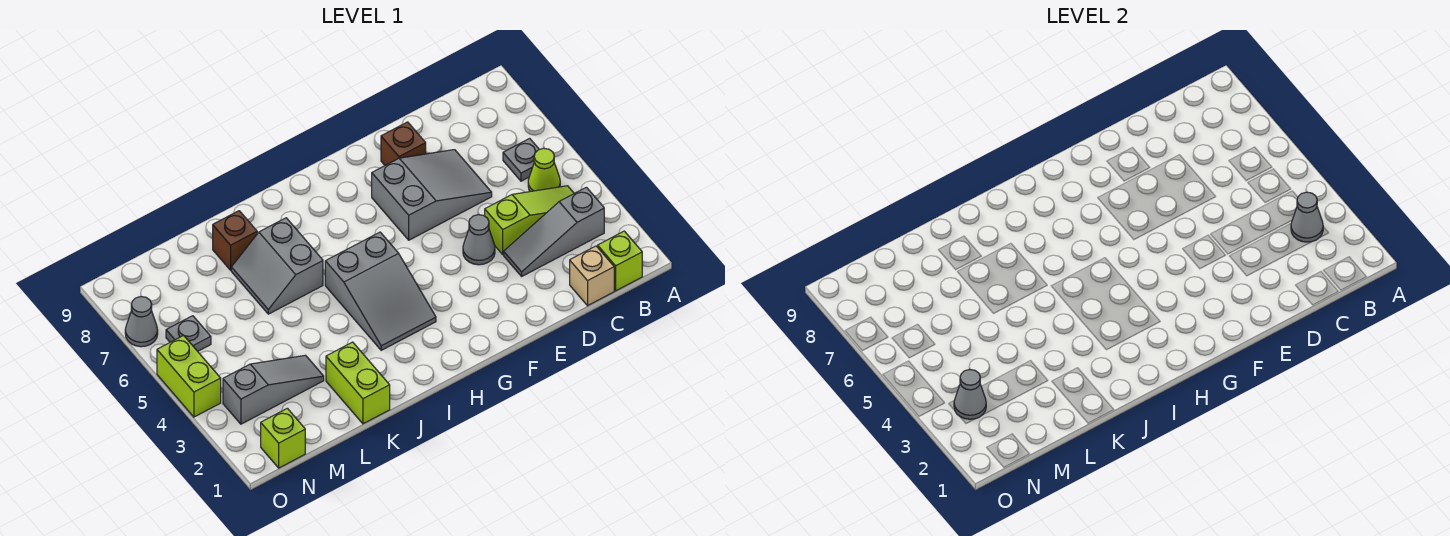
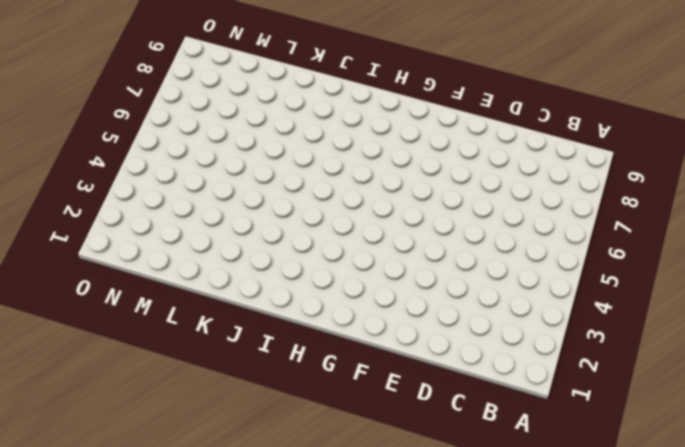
none -> lime brick B1 level 1
none -> grey slope B3:D3 level 1 top B
none -> lime slope B4:D4 level 1 top D

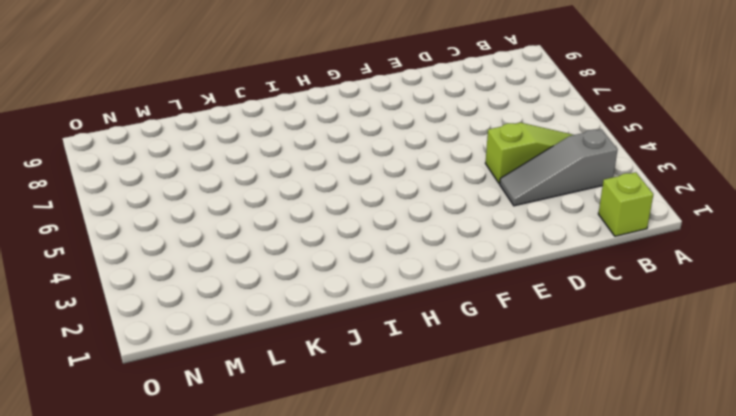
none -> lime cone B5 level 1
none -> grey plate B6 level 1
none -> tan brick C1 level 1

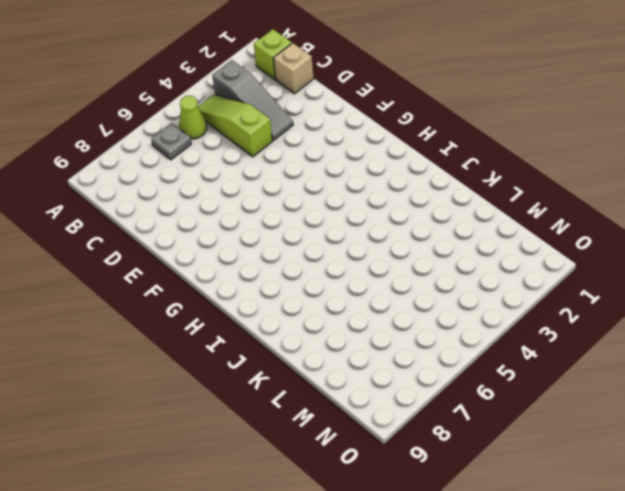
none -> grey slope D6:F7 level 1 top F
none -> grey cone E4 level 1
none -> brown brick E8 level 1

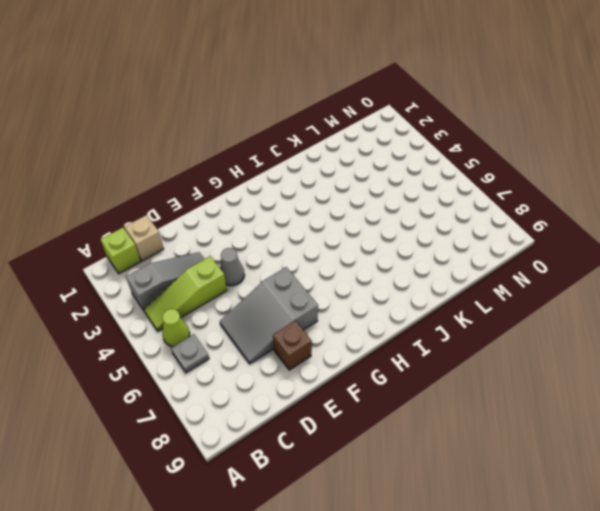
none -> grey slope H3:I5 level 1 top 5
none -> grey slope J6:K7 level 1 top J
none -> lime brick K1:K2 level 1

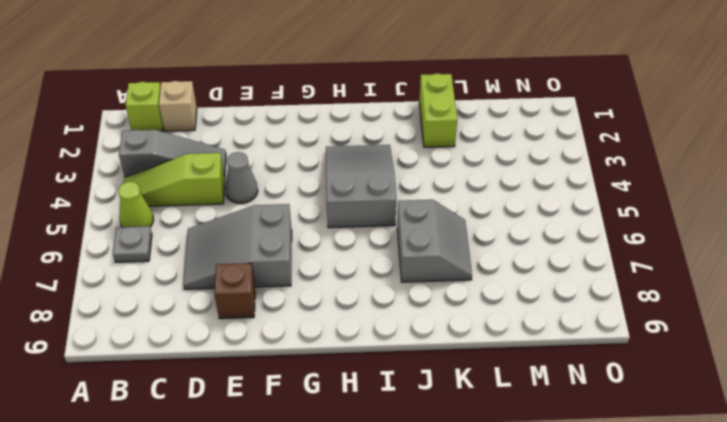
none -> brown brick K8 level 1
none -> grey slope L3:N3 level 1 top N
none -> lime brick N1 level 1

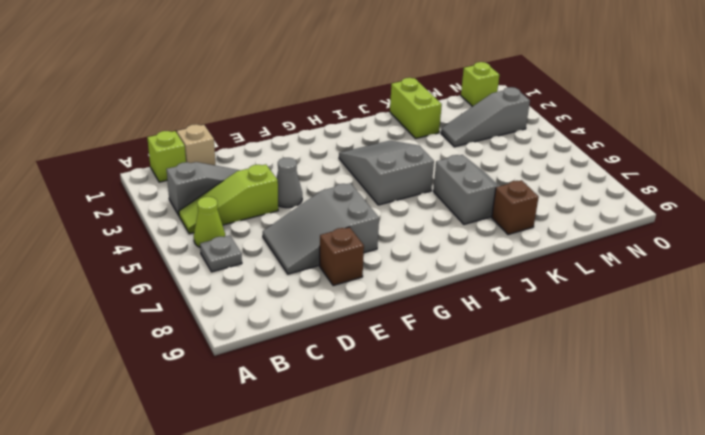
none -> grey plate N6 level 1
none -> lime brick O4:O5 level 1
none -> grey cone O7 level 1

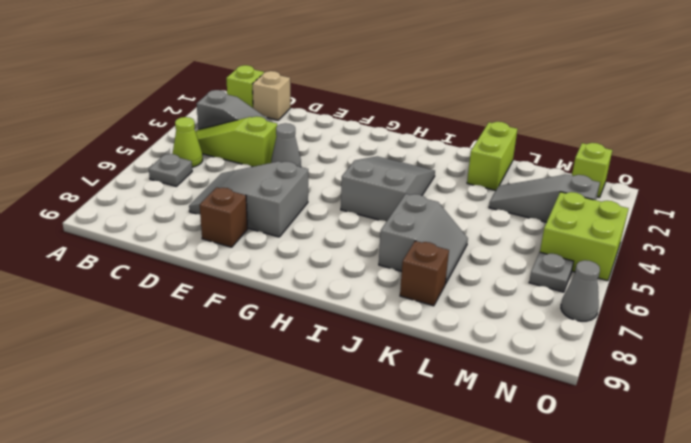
lime brick N4:O5 level 1 -> lime brick O4:O5 level 1
none -> grey cone B3 level 2
none -> grey cone N3 level 2

